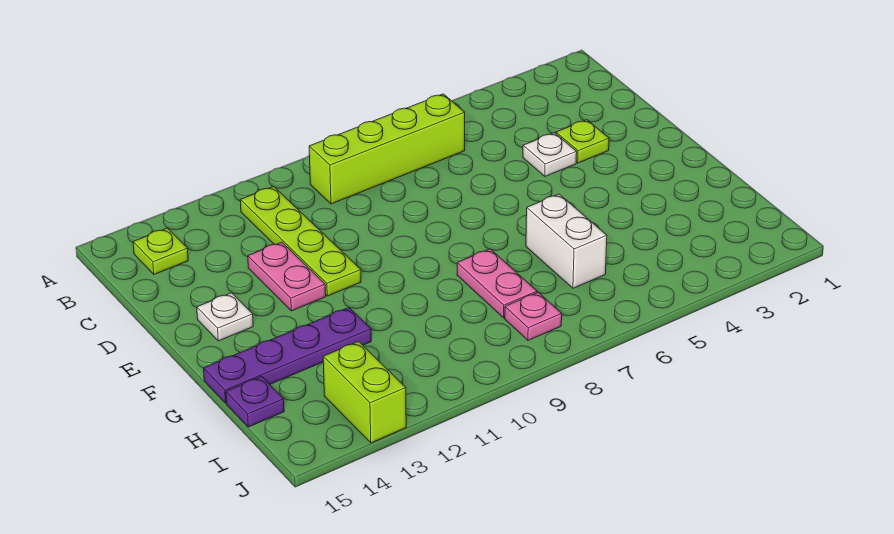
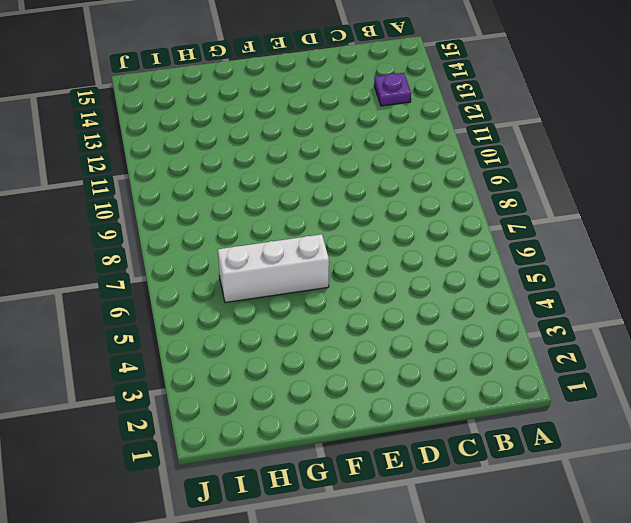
purple plate B13 level 1 -> purple plate H15 level 1
white brick F6:H6 level 1 -> white brick G6:H6 level 1
none -> lime brick B6:B9 level 1
none -> lime plate B11:E11 level 1
none -> lime plate B14 level 1

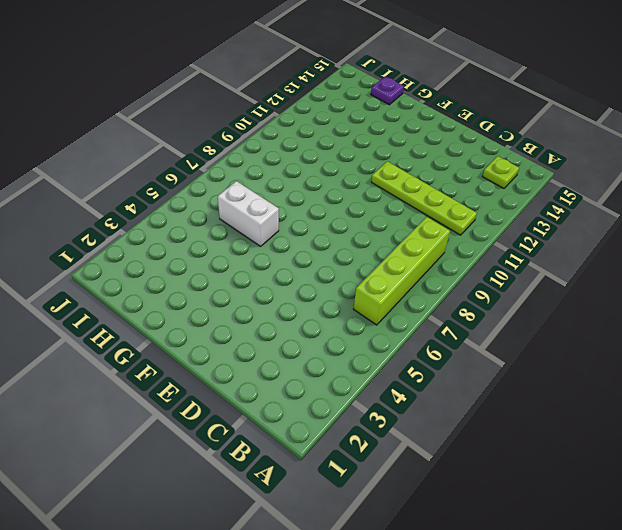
none -> lime plate D3 level 1
none -> white plate D4 level 1
none -> pink plate D12:E12 level 1

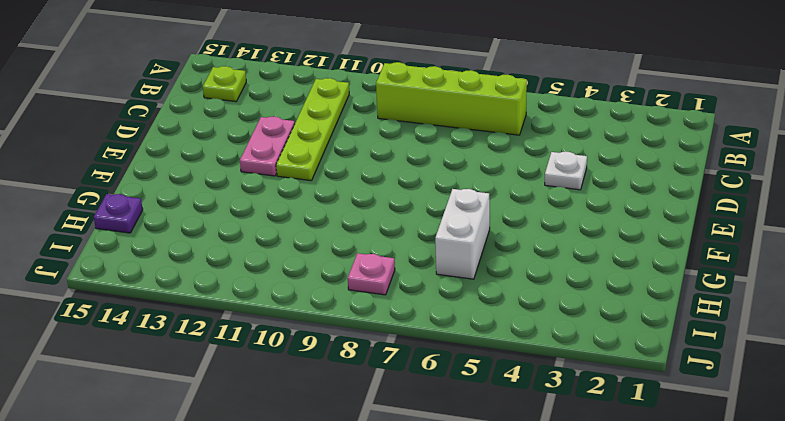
none -> lime plate D3 level 1
none -> white plate E14 level 1
none -> pink plate G8:H8 level 1

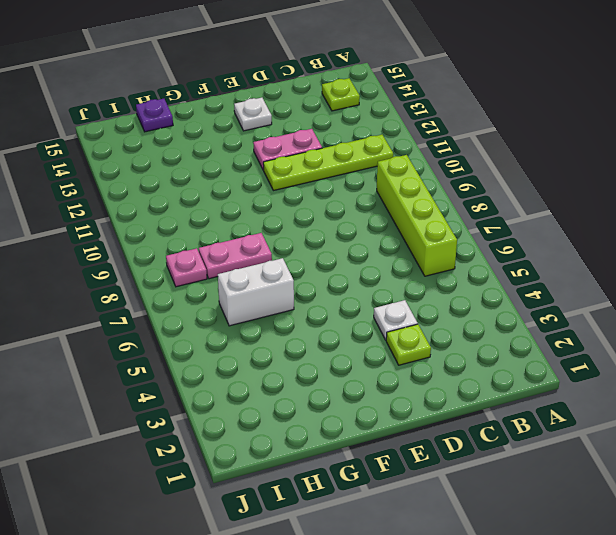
none -> purple plate G12:G15 level 1
none -> lime brick I13:J13 level 1

